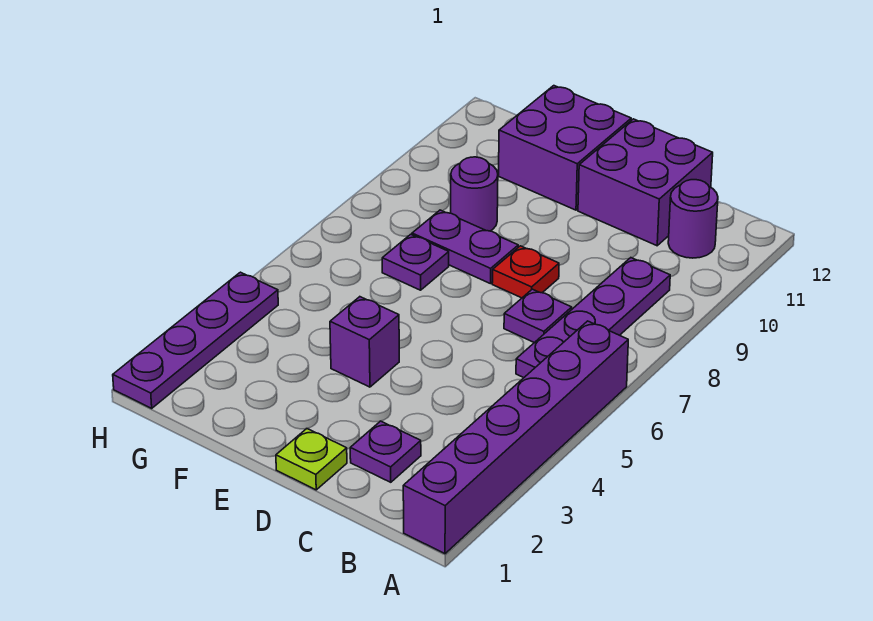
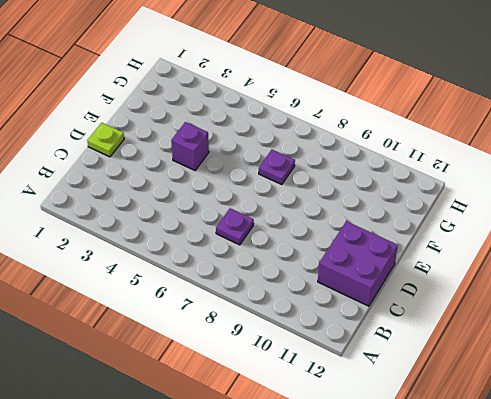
none -> purple brick A1:A6 level 1
none -> purple plate B6:B9 level 1
none -> purple round brick B11 level 1

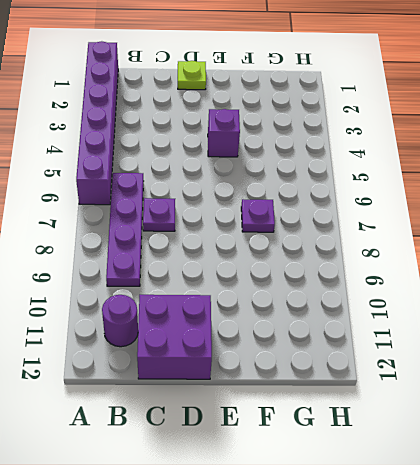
none -> purple plate C2 level 1
none -> red plate D8 level 1
none -> purple plate E8:F8 level 1

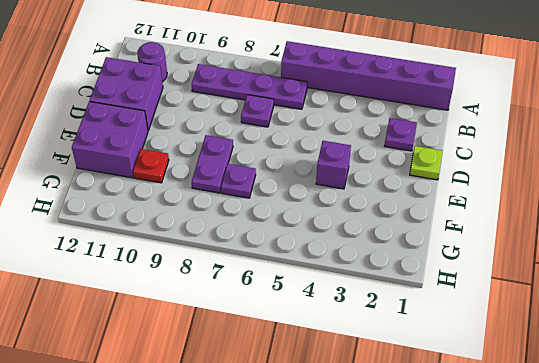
red plate F10 level 1 -> red plate D8 level 1
none -> purple round brick F9 level 1
none -> purple plate H1:H4 level 1

